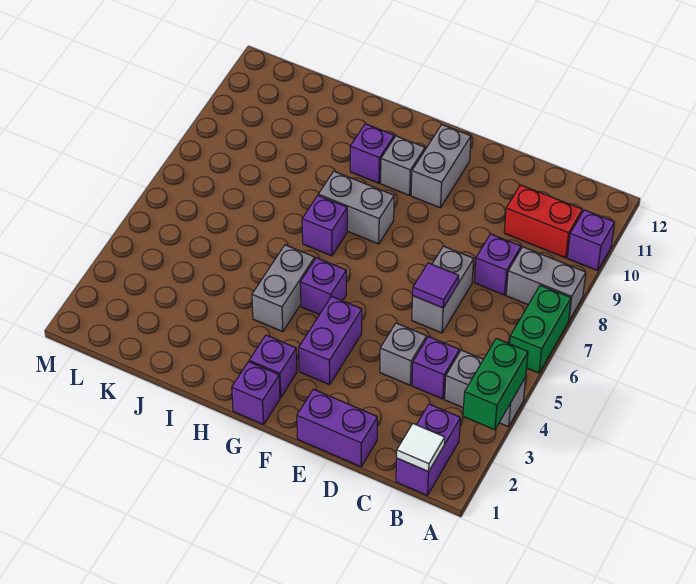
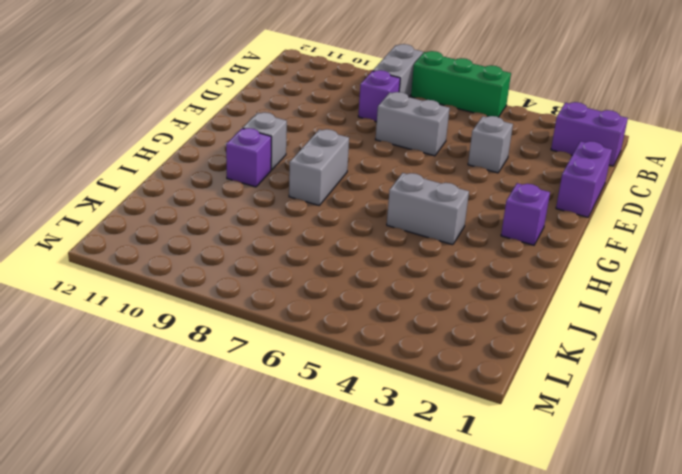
green brick A5:A7 level 1 -> green brick A6:A7 level 1
none -> grey brick A4:B4 level 1
none -> purple brick A10 level 1
none -> red brick B10:C10 level 1

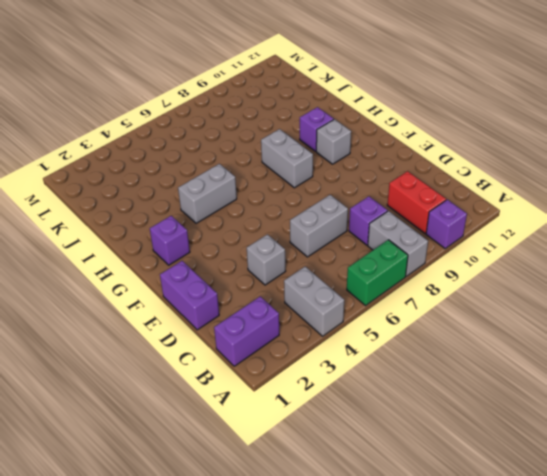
none -> purple brick C4 level 1
none -> purple brick F3:F4 level 1
none -> grey brick F10:F11 level 1

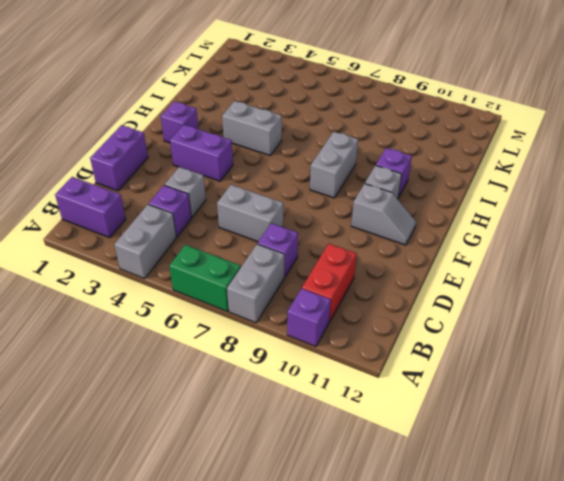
grey slope F10:F11 level 1 top 10 -> grey brick F10:F11 level 1
none -> purple brick G1 level 1
none -> purple brick G5 level 1
none -> purple brick H7 level 1

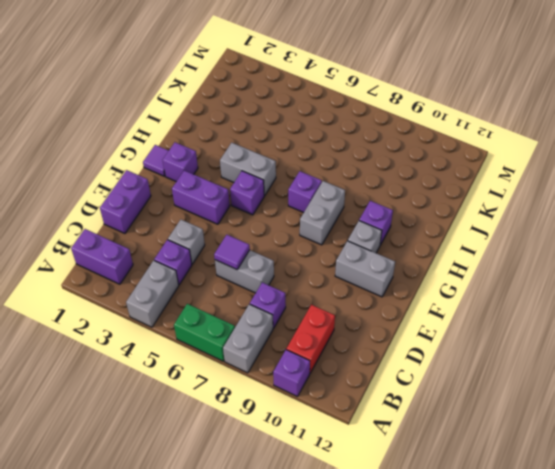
purple tile G1 level 1 -> purple brick G1 level 1
none -> green brick A3:A4 level 2
none -> white tile B1 level 2

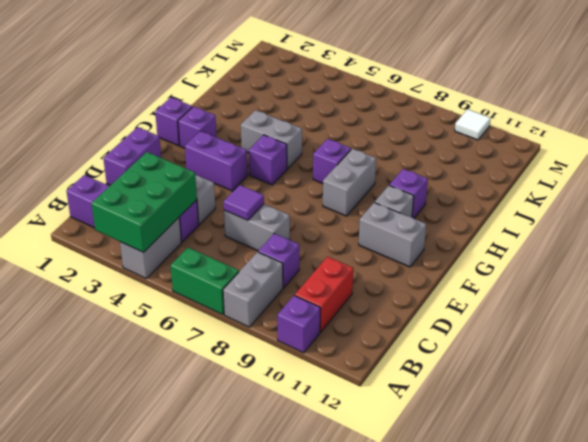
green brick A3:C4 level 2 -> green brick A3:A4 level 2
white tile M10 level 1 -> white tile B1 level 2

